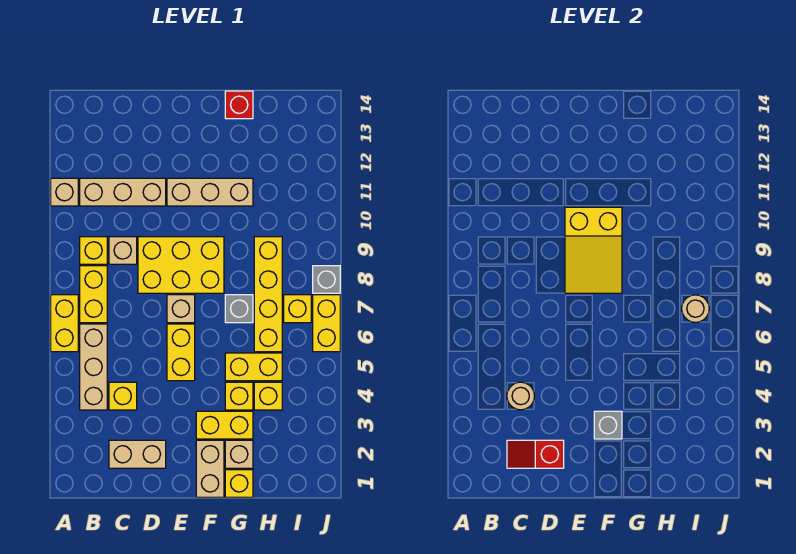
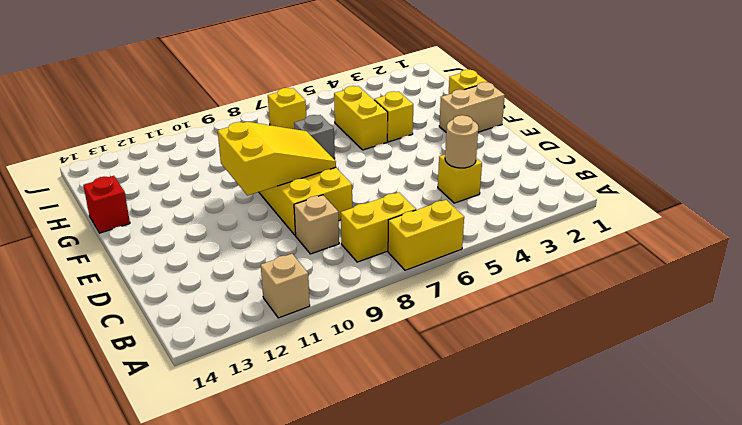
none -> tan brick B4:B6 level 1
none -> yellow brick B9 level 1
none -> tan brick B11:D11 level 1
none -> tan brick C2:D2 level 1

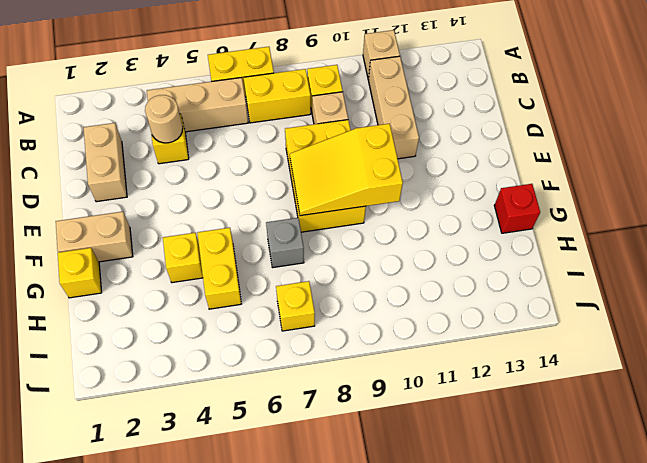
none -> yellow brick E5:E6 level 1
none -> tan brick E7 level 1
none -> tan brick E11:G11 level 1
none -> yellow brick F3:G3 level 1

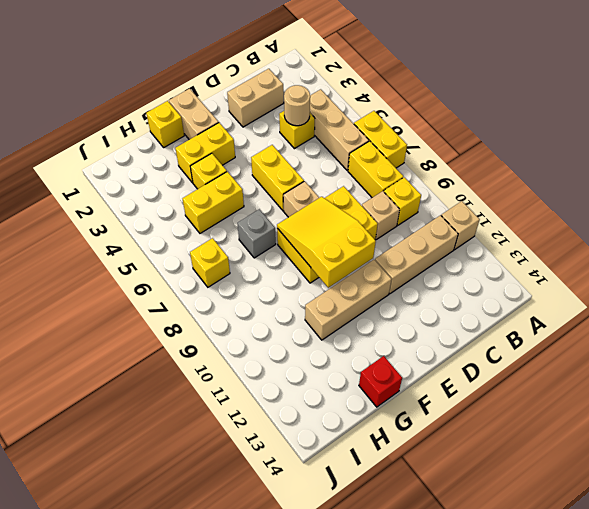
none -> tan brick G2 level 1
none -> yellow brick H4 level 1
none -> yellow brick H6:H9 level 1
none -> yellow brick J6:J7 level 1

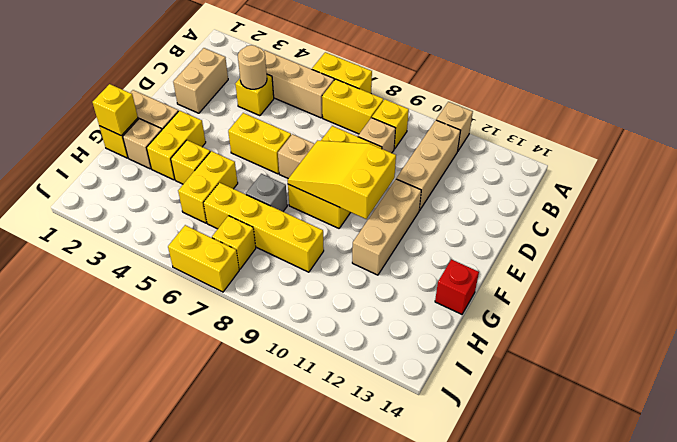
yellow brick G1 level 2 -> yellow brick H4 level 1
none -> grey brick J8 level 1
none -> red slope C2:D2 level 2 top D
none -> grey brick F3 level 2
none -> tan round brick I7 level 2

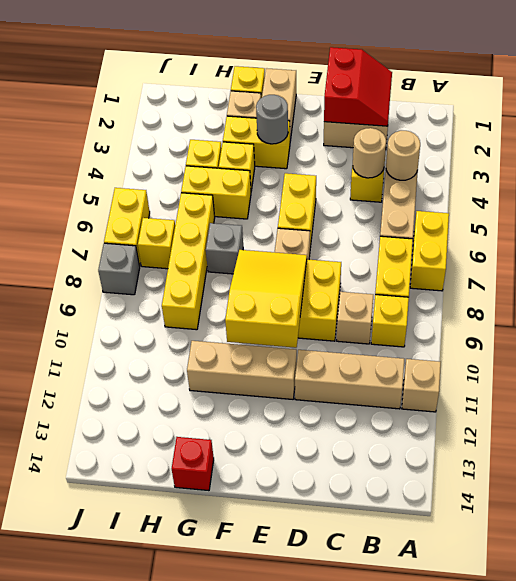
tan round brick B4 level 2 -> tan round brick I7 level 2
red slope C1:D2 level 2 top D -> red slope C2:D2 level 2 top D
grey round brick F3 level 2 -> grey brick F3 level 2

